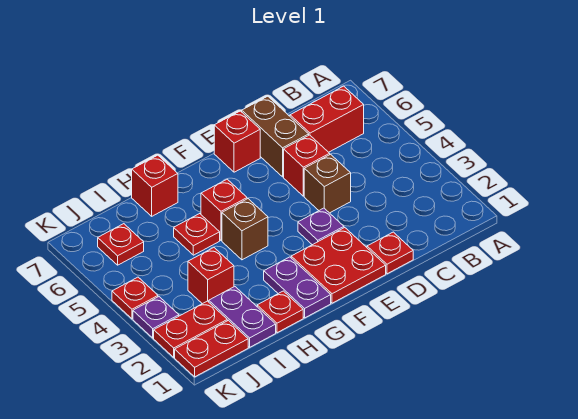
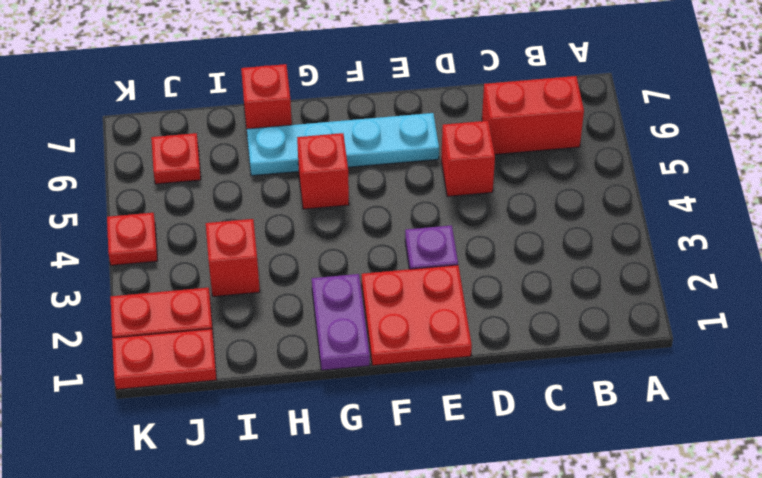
cyan plate E6:H6 level 1 -> none
none -> red plate D1 level 1
none -> brown brick D4 level 1
none -> brown brick D6:D7 level 1

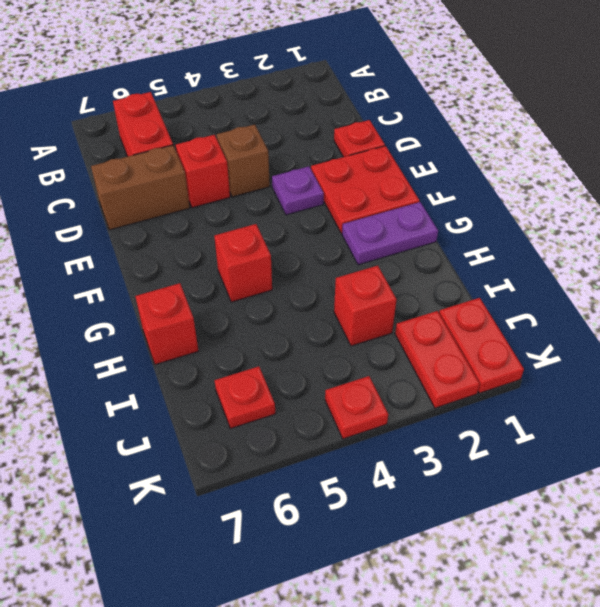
none -> red brick E7 level 1
none -> brown brick G4 level 1
none -> red plate H1 level 1

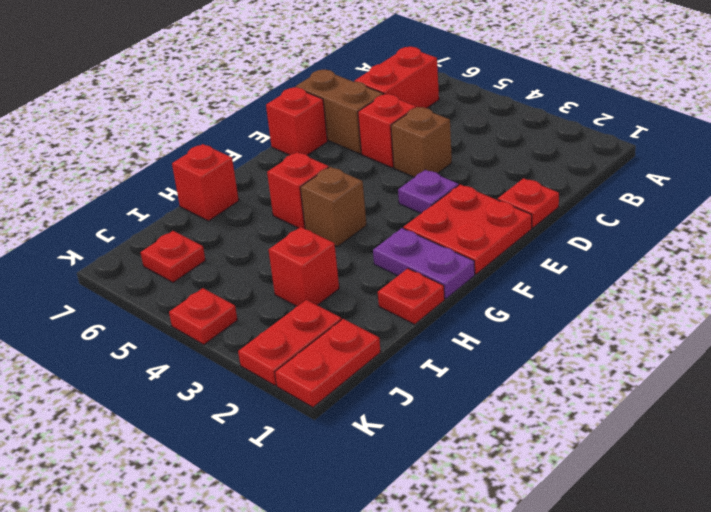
none -> red plate H5 level 1
none -> purple plate I1:I2 level 1
none -> purple plate K3 level 1

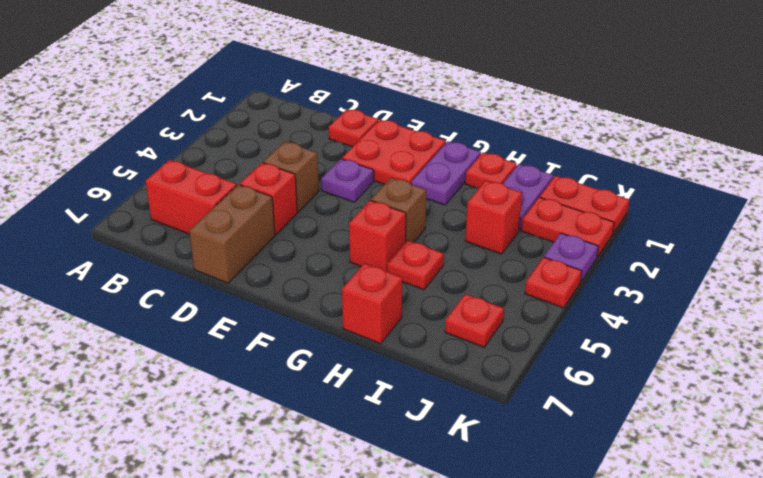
none -> red brick E7 level 1

